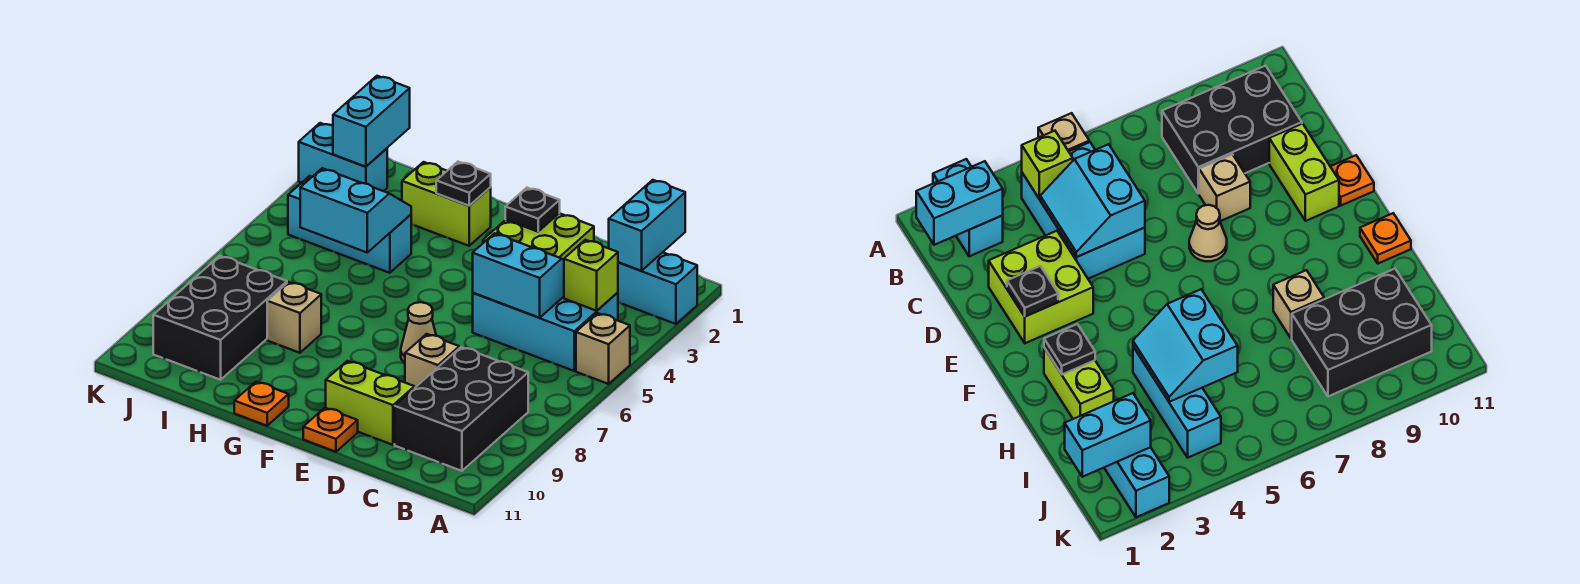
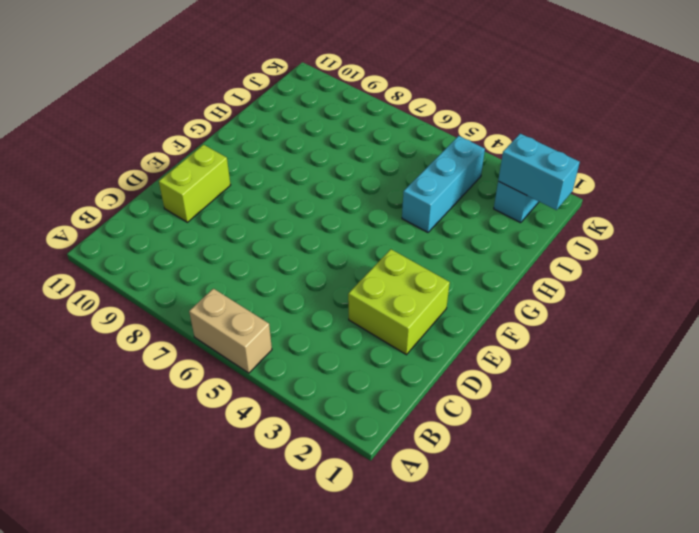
tan brick A5:A6 level 1 -> tan brick A5 level 1
none -> cyan brick A2:B2 level 1
none -> cyan brick B4:D5 level 1
none -> black brick B8:C10 level 1

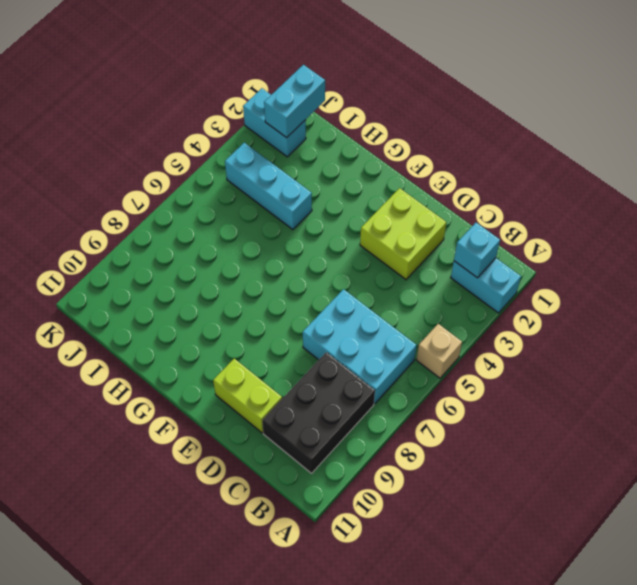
cyan brick B2 level 2 -> cyan brick B1:B2 level 2
cyan brick B6:D7 level 1 -> cyan brick B4:D5 level 1
none -> tan brick D8 level 1
none -> tan cone E7 level 1
none -> orange plate E11 level 1

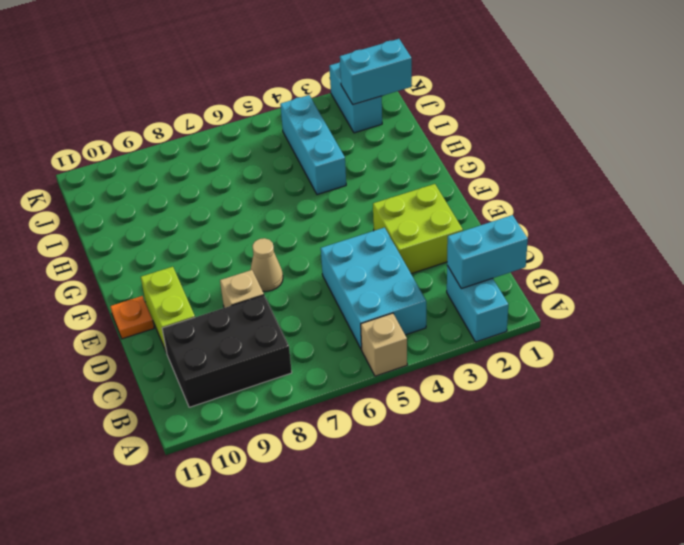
none -> lime brick G2:H2 level 1
none -> orange plate G11 level 1
none -> tan brick H8 level 1

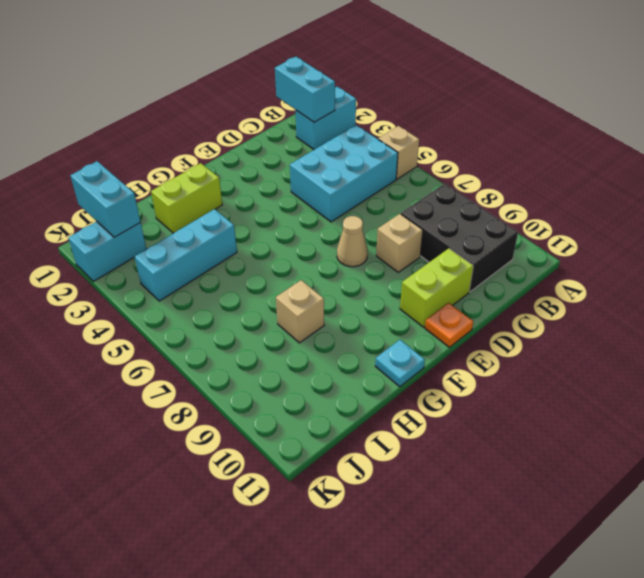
cyan plate G11 level 1 -> orange plate G11 level 1
none -> lime brick D2:E3 level 1
none -> black brick I8:J10 level 1
none -> lime brick B4 level 2

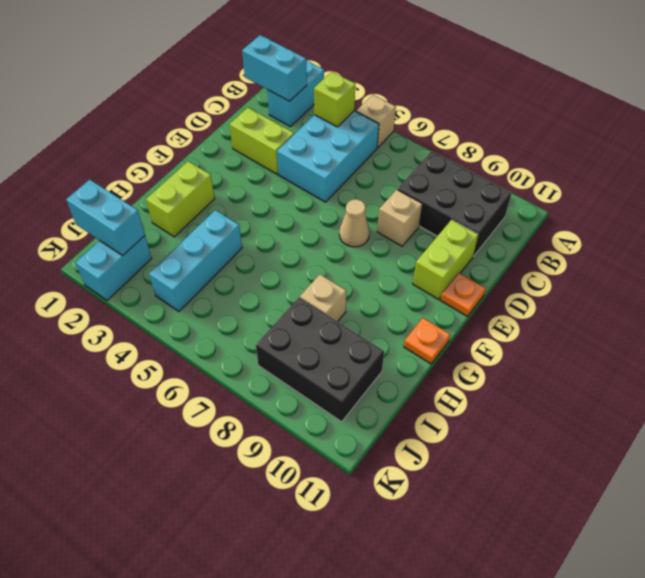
lime brick D2:D3 level 1 -> lime brick D2:E3 level 1
none -> cyan slope C4:D5 level 2 top 5
none -> black plate E2 level 2
none -> black plate G2 level 2

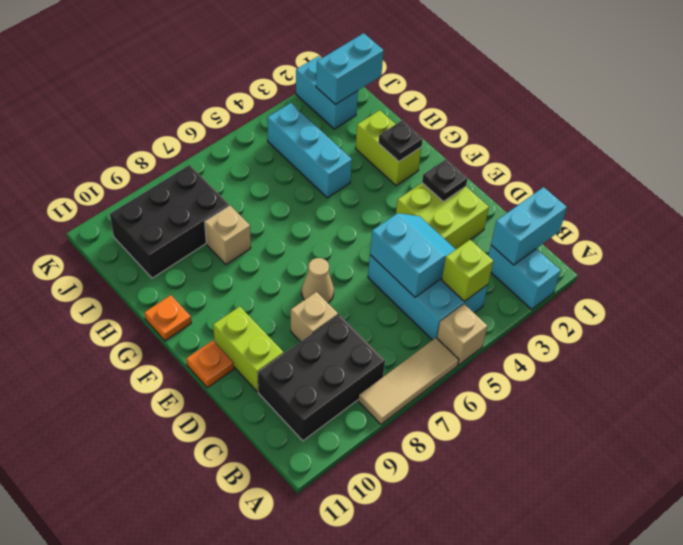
tan tile A6:A8 level 1 -> none
none -> cyan slope H4:I5 level 2 top 5

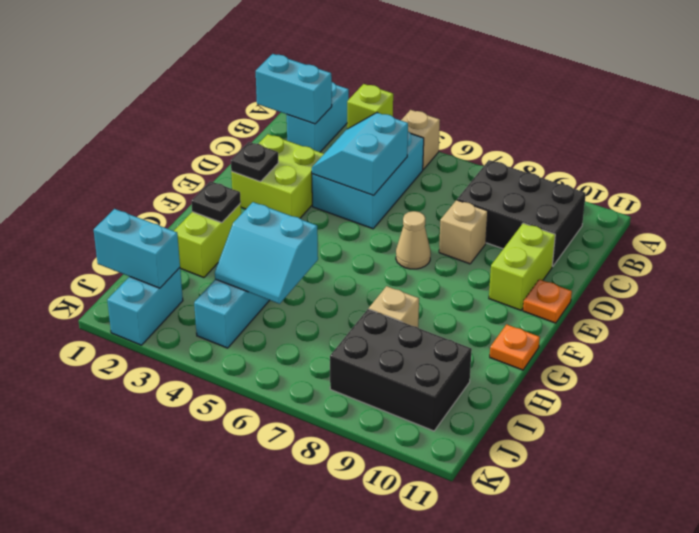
cyan slope H4:I5 level 2 top H -> cyan slope H4:I5 level 2 top 5

